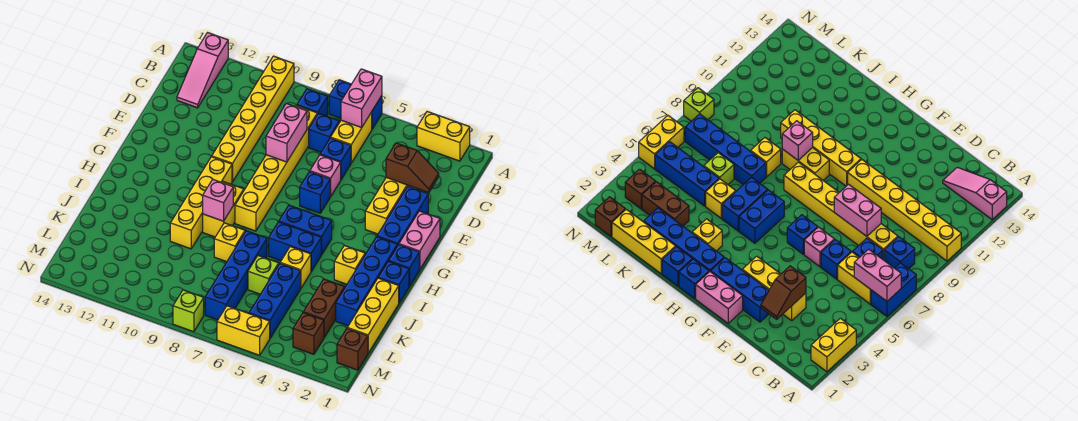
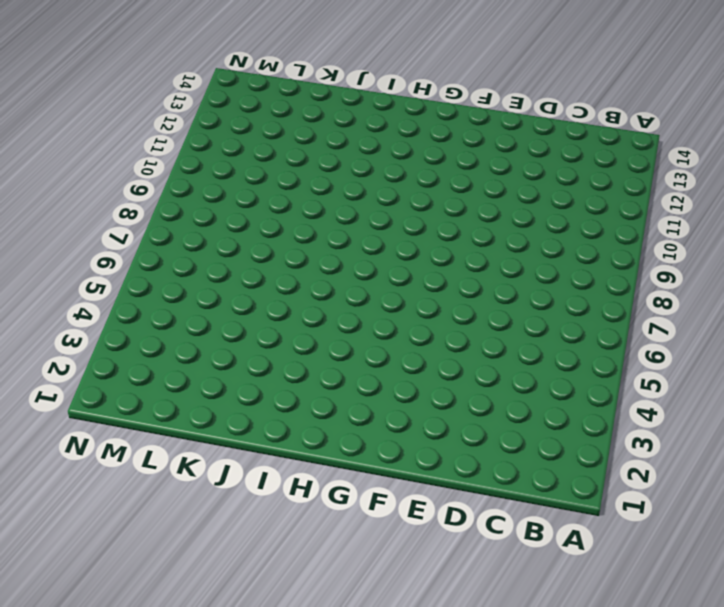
none -> yellow brick A2:A3 level 1
none -> blue brick A6:A7 level 1
none -> yellow brick A10:F10 level 1
none -> pink slope A13:C13 level 1 top A

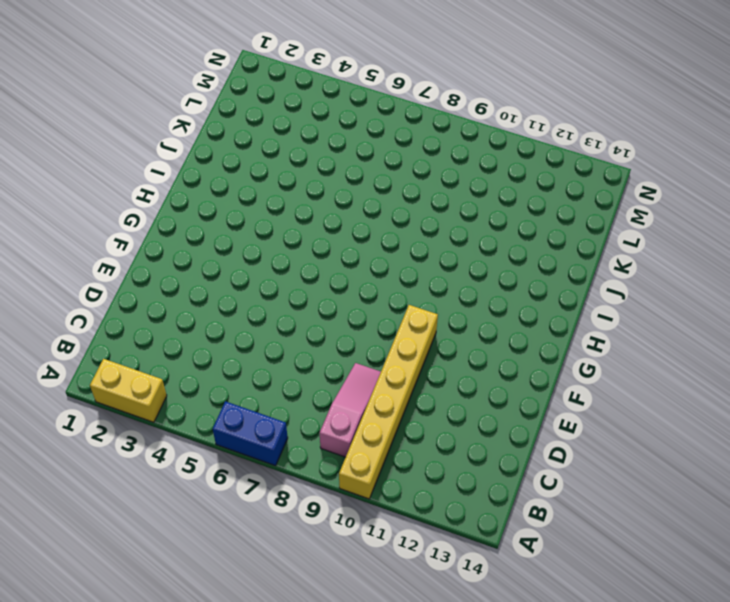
pink slope B9:D9 level 1 top B -> pink slope A13:C13 level 1 top A
none -> yellow brick B6:C6 level 1
none -> blue brick B8 level 1
none -> blue brick C7 level 1
none -> yellow brick C8:H8 level 1

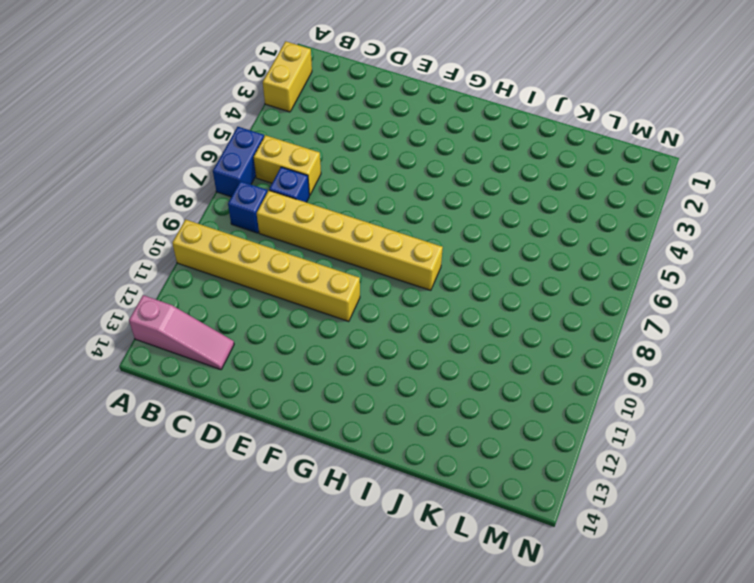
none -> yellow brick D3:F3 level 1
none -> blue brick D6 level 1
none -> blue brick E2:G2 level 1
none -> pink brick E6 level 1

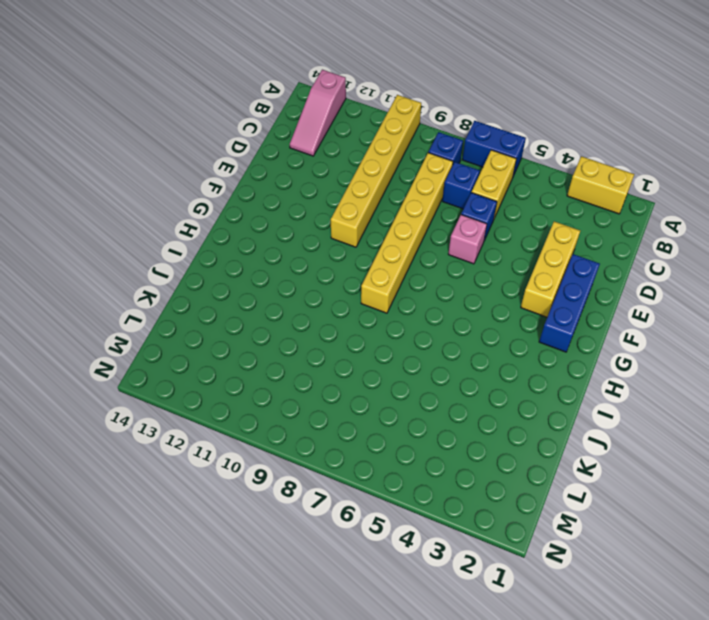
none -> pink brick F1:G1 level 1
none -> blue brick F6 level 1
none -> yellow brick G10:J10 level 1
none -> blue brick H1 level 1

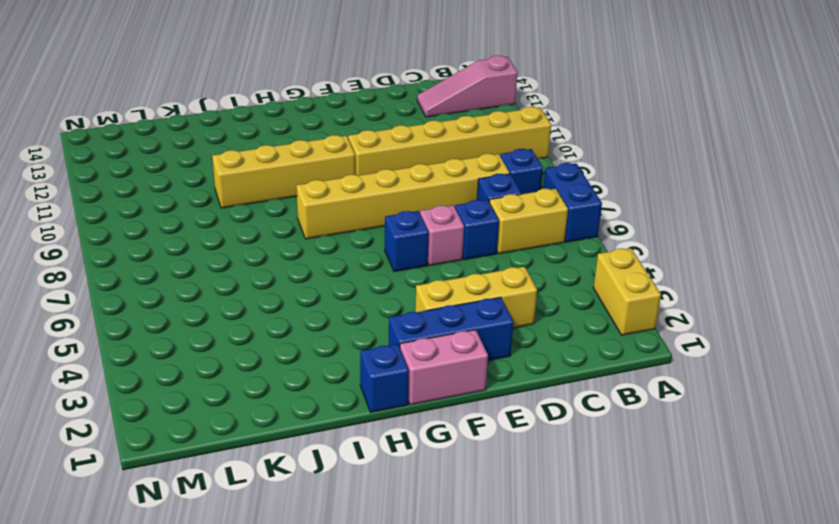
none -> blue brick H2:K2 level 1
none -> blue brick H5:H6 level 1
none -> yellow brick H9:I9 level 1
none -> blue brick I1 level 1

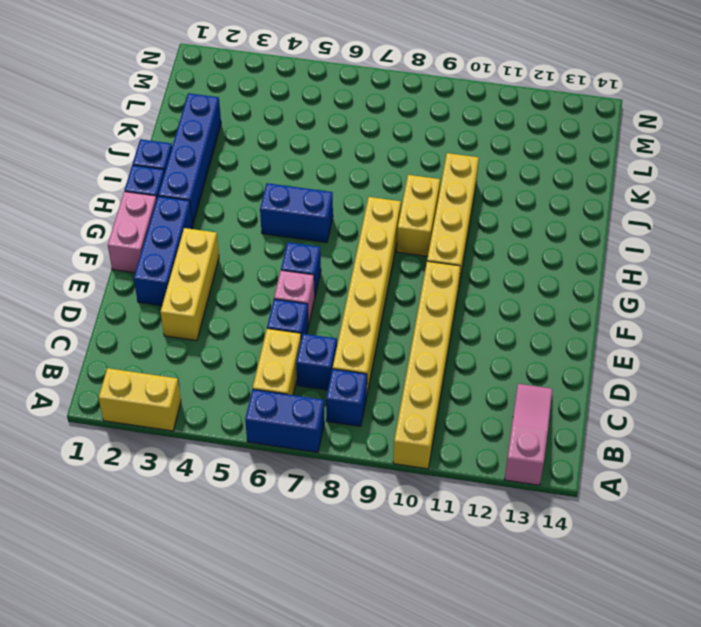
none -> yellow brick I3 level 1
none -> blue brick I5:I6 level 1
none -> yellow brick J1:L1 level 1
none -> yellow brick J5 level 1

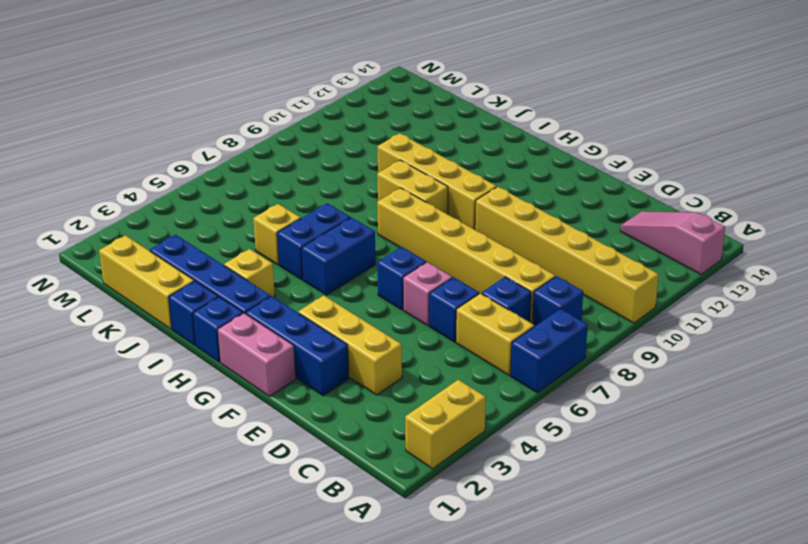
none -> blue brick J7:M7 level 1
none -> yellow brick J8 level 1
none -> brown brick K3:L3 level 1
none -> blue brick K5:M5 level 1

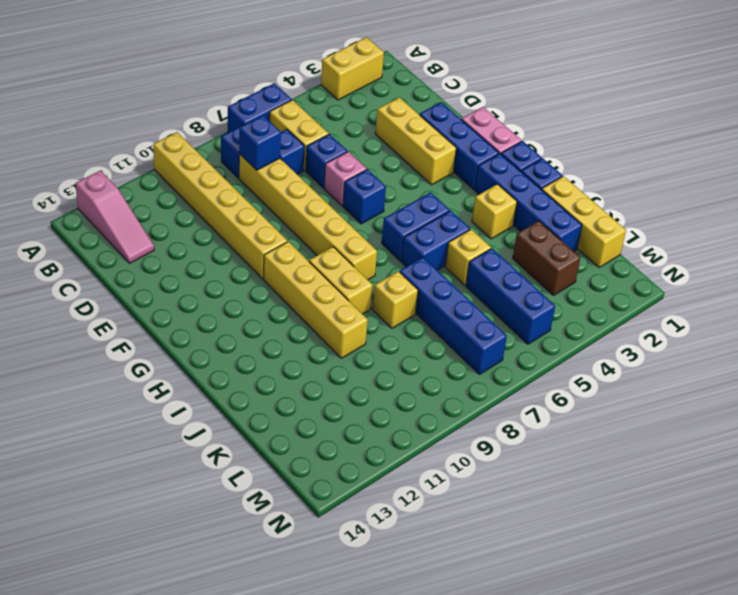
blue brick C8 level 2 -> none
none -> lime brick K6 level 1
none -> brown brick M1 level 1
none -> brown brick M3 level 1
none -> yellow brick N5:N6 level 1

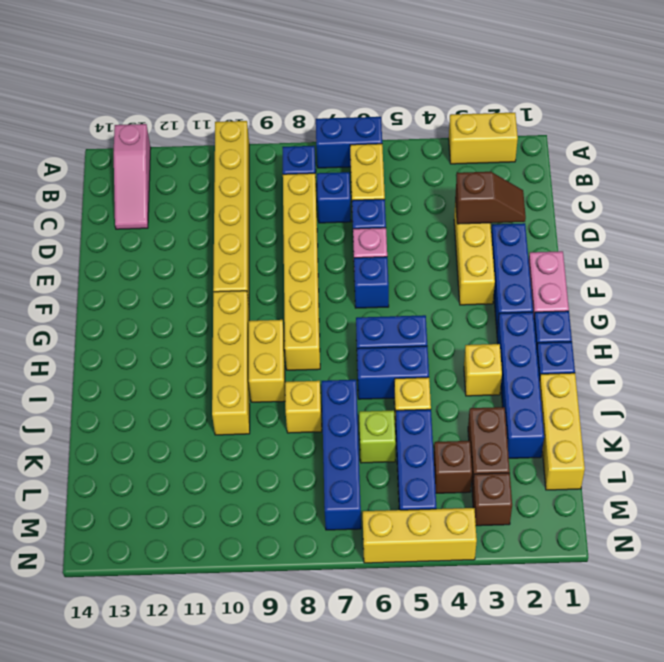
brown brick L4 level 1 -> brown brick M1 level 1
yellow brick N4:N6 level 1 -> yellow brick N5:N6 level 1
none -> lime brick N8 level 1
none -> pink brick A6:B6 level 2
none -> pink brick D8:E8 level 2
none -> pink brick I9 level 2

